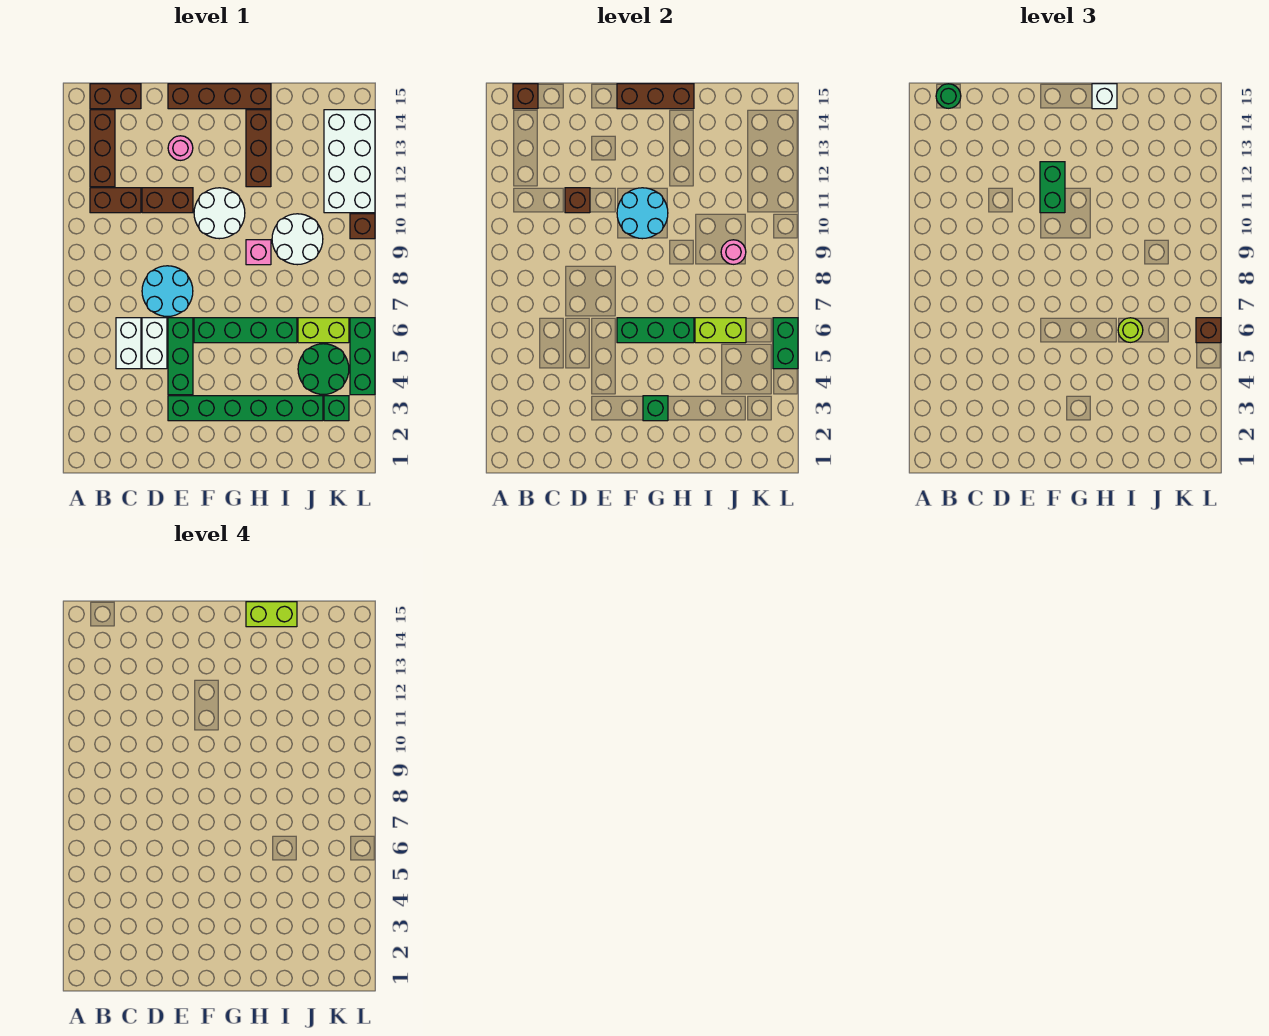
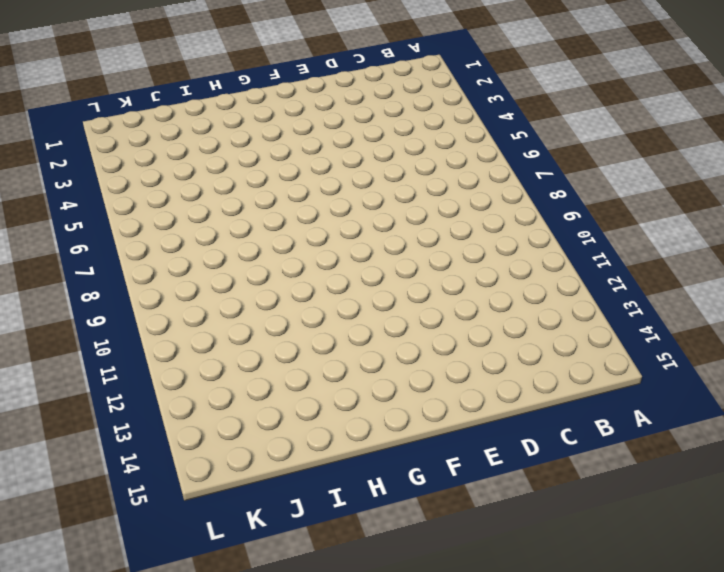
none -> brown brick B11:C11 level 1
none -> brown brick B12:B14 level 1
none -> brown brick B15:C15 level 1
none -> white brick C5:C6 level 1

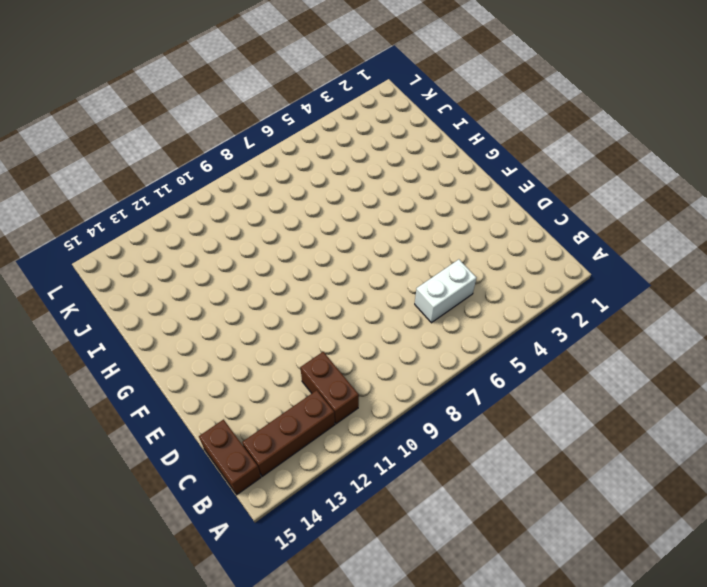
none -> white brick D5:D6 level 1
none -> cyan round brick D7:E8 level 1
none -> brown brick D11:E11 level 1
none -> green brick E3:J3 level 1

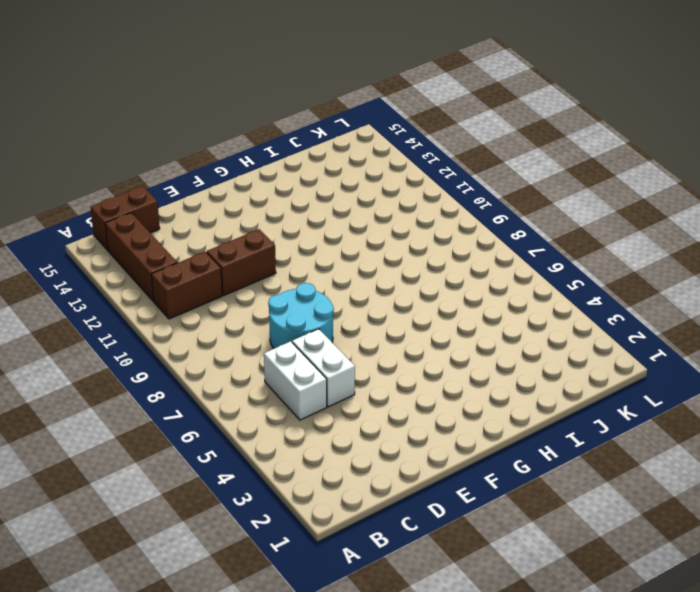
none -> green brick E3:J3 level 1
none -> green brick E4:E6 level 1
none -> pink round brick E13 level 1
none -> brown brick E15:H15 level 1

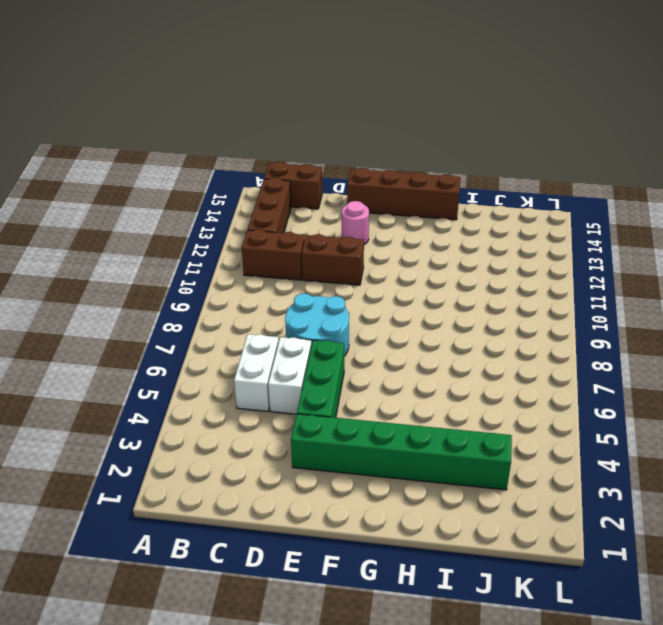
none -> green brick F6:I6 level 1
none -> white round brick F10:G11 level 1
none -> pink brick H9 level 1
none -> brown brick H12:H14 level 1

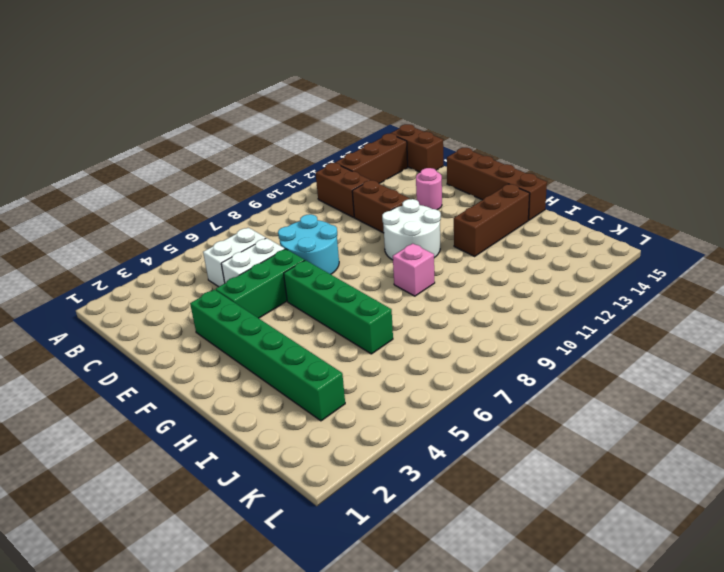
none -> white round brick I9:J10 level 1
none -> green round brick J4:K5 level 1
none -> lime brick J6:K6 level 1
none -> green brick K3 level 1

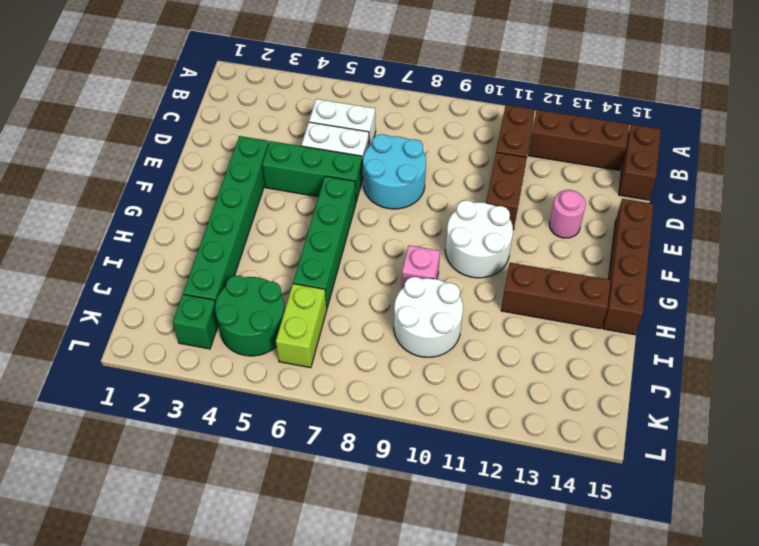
none -> white brick K11:L14 level 1
none -> green brick L4:L6 level 1
none -> brown brick L10 level 1
none -> brown brick B15 level 2

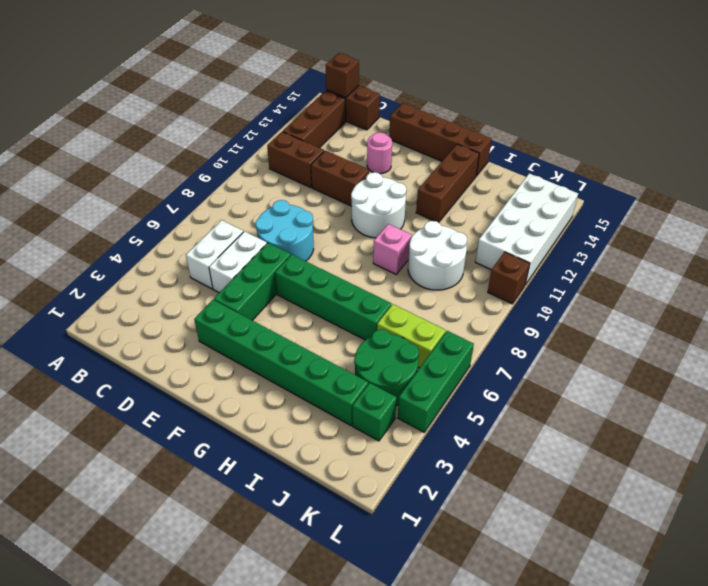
none -> brown brick D11 level 2
none -> green brick F6:H6 level 2
none -> cyan round brick F10:G11 level 2
none -> brown brick F15:H15 level 2

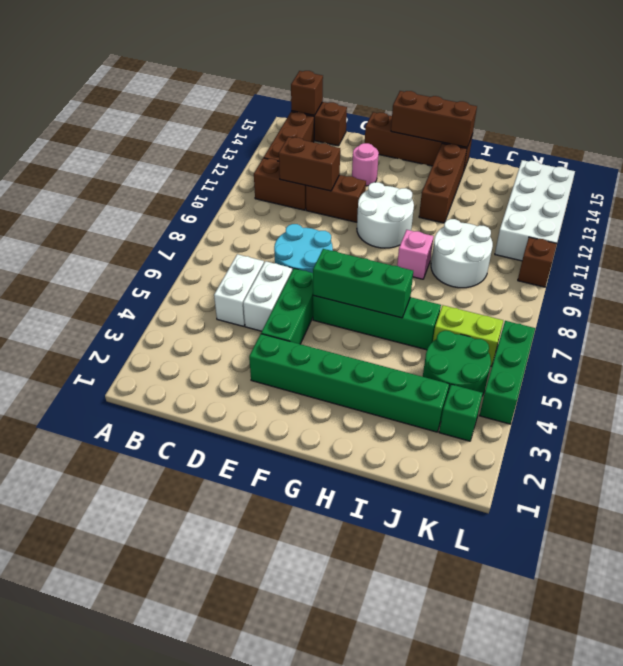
brown brick C11:D11 level 2 -> brown brick D11 level 2
none -> cyan round brick F10:G11 level 2
none -> green brick G3 level 2
none -> lime brick I6:J6 level 2
none -> pink round brick J9 level 2

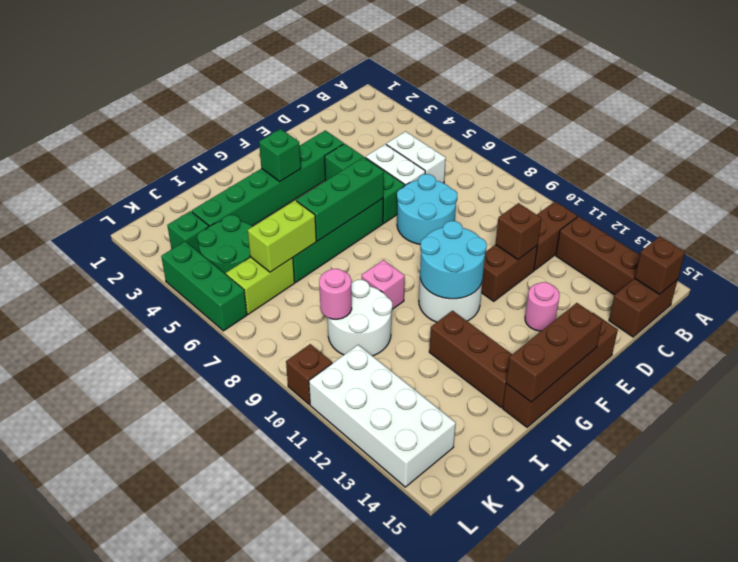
none -> green brick L5:L6 level 2
none -> green round brick B15 level 3
none -> green brick F11:F12 level 3
none -> white brick H15 level 3

